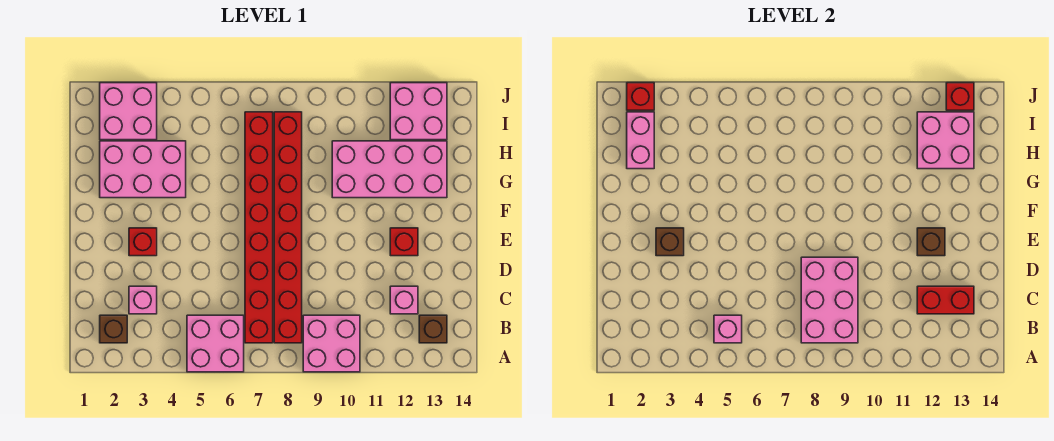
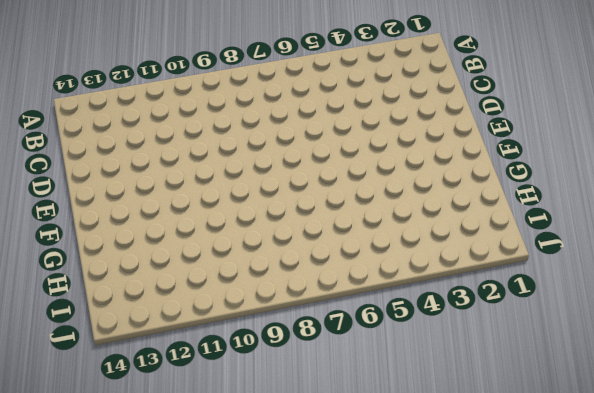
none -> pink brick A5:B6 level 1
none -> pink brick A9:B10 level 1
none -> brown brick B2 level 1

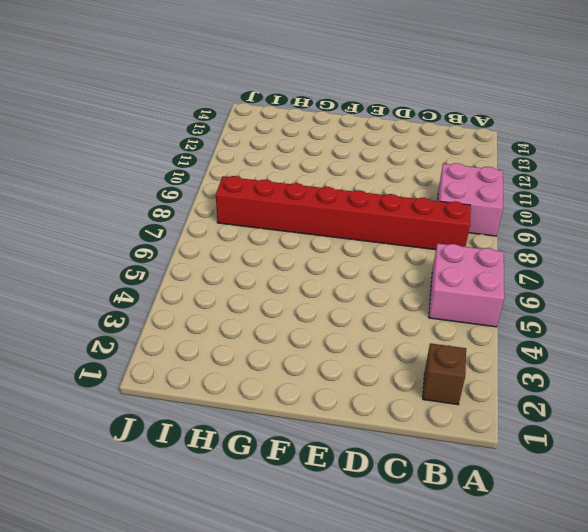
none -> red brick B7:I7 level 1
none -> brown brick B13 level 1
none -> pink brick C3 level 1

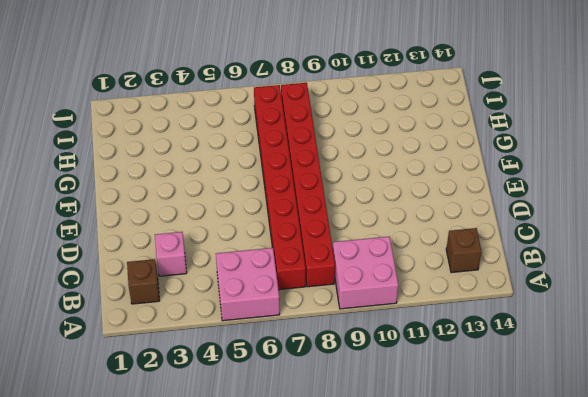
none -> pink brick C12 level 1
none -> red brick E3 level 1
none -> red brick E12 level 1

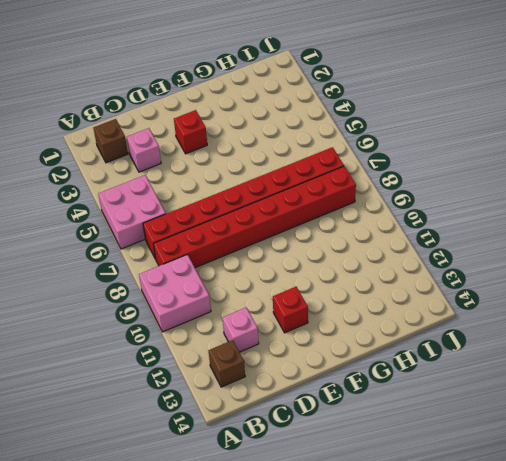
none -> pink brick G2:H4 level 1
none -> pink brick G10:H13 level 1
none -> pink brick I2:J3 level 1

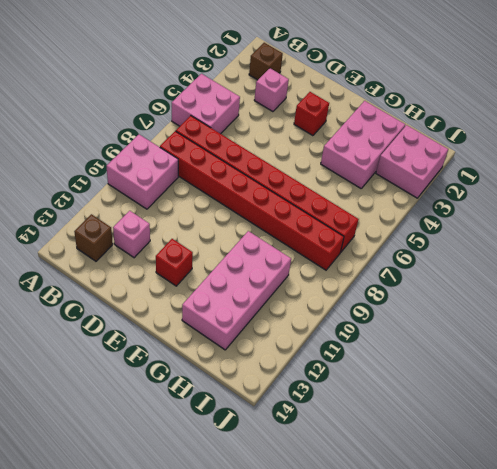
none -> pink brick I12:J13 level 1
none -> pink brick B5 level 2
none -> pink brick B8:D9 level 2

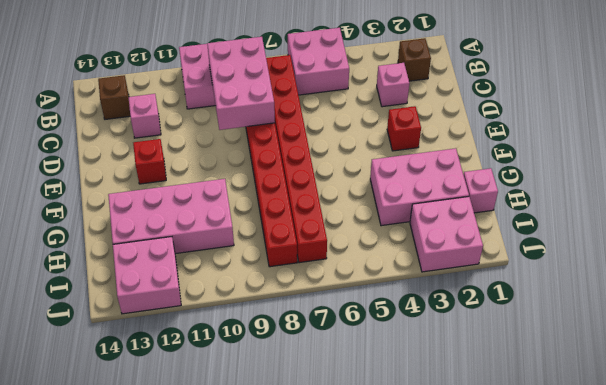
pink brick H1 level 1 -> pink brick B5 level 2
none -> red brick C12:C13 level 2
none -> brown brick E3 level 2
none -> brown brick E12 level 2

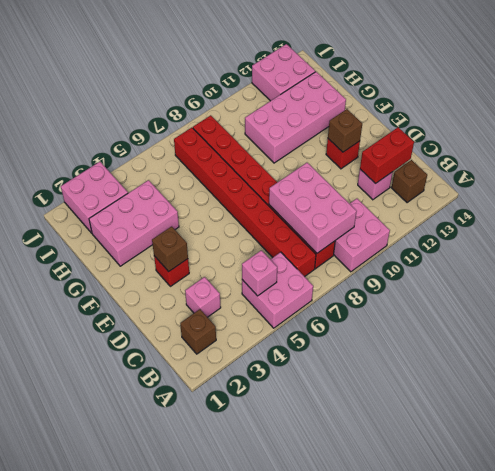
none -> pink brick H2:I2 level 2
none -> pink brick H12:I13 level 2
none -> red brick J2 level 2

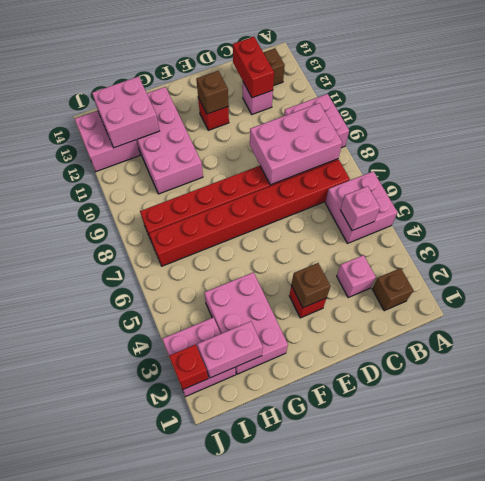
none -> red brick J13 level 2

